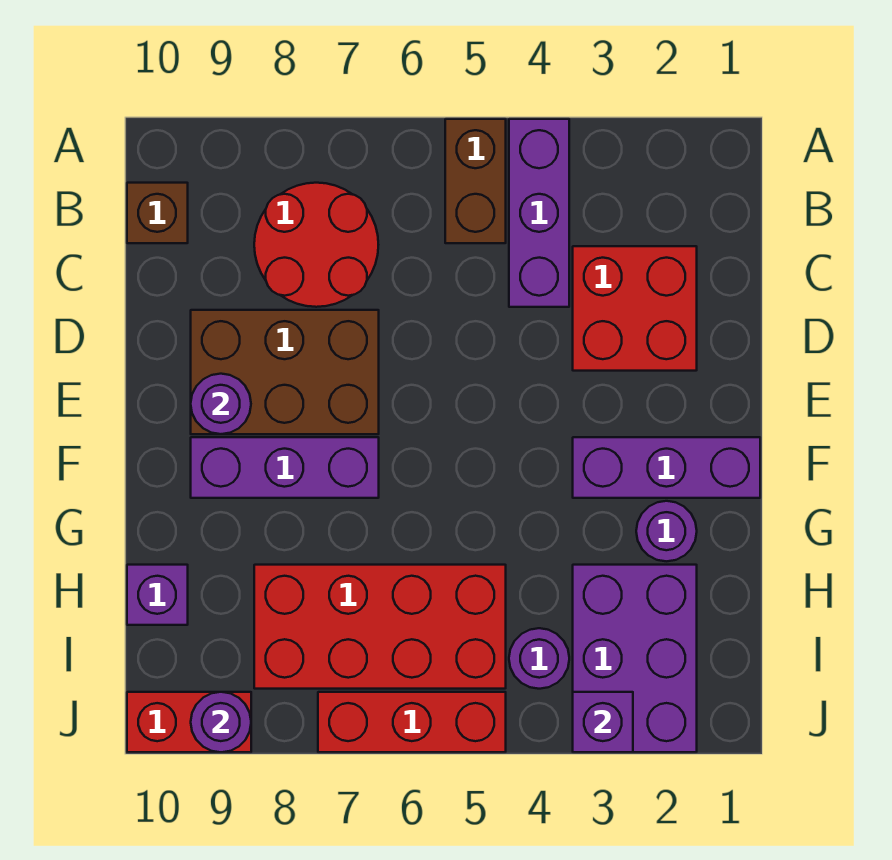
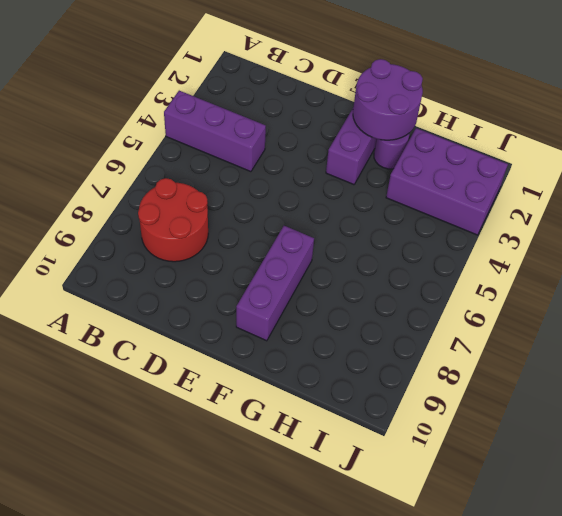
purple round brick F1:G2 level 2 -> none
none -> brown brick A5:B5 level 1
none -> brown brick B10 level 1
none -> red brick C2:D3 level 1

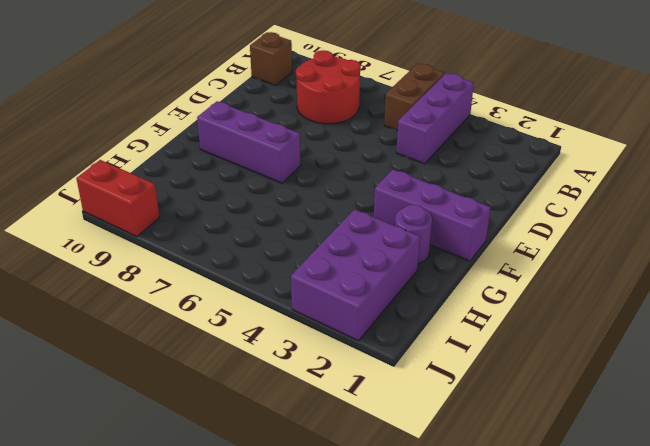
none -> red brick C2:D3 level 1
none -> brown brick D7:E9 level 1
none -> red brick H5:I8 level 1

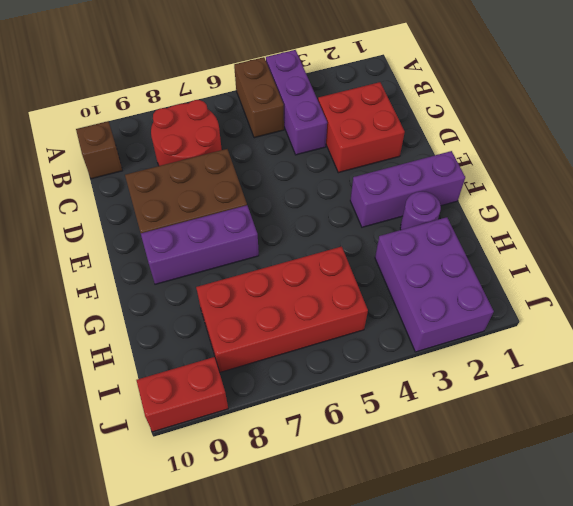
none -> purple brick H10 level 1
none -> purple round brick I4 level 1
none -> red brick J5:J7 level 1

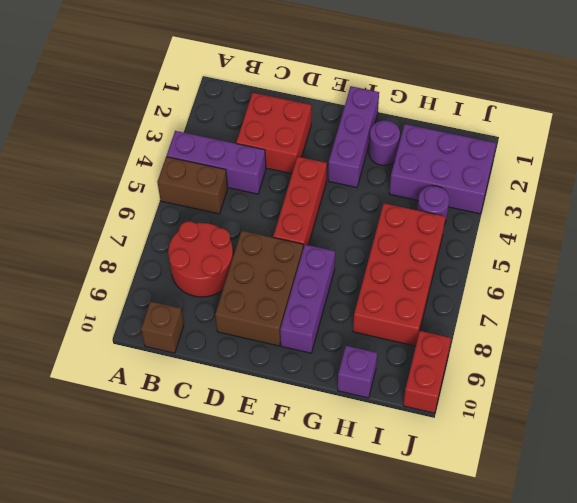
red brick E4:E6 level 1 -> red brick J5:J7 level 1
none -> purple round brick E9 level 2
none -> purple brick J3 level 2
none -> purple round brick J9 level 2

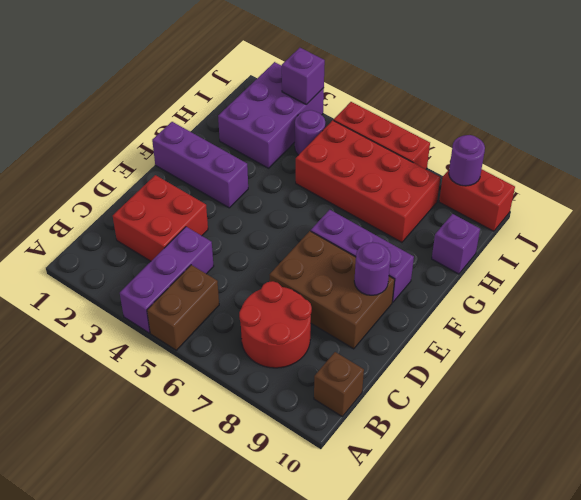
none -> purple round brick G2 level 1

